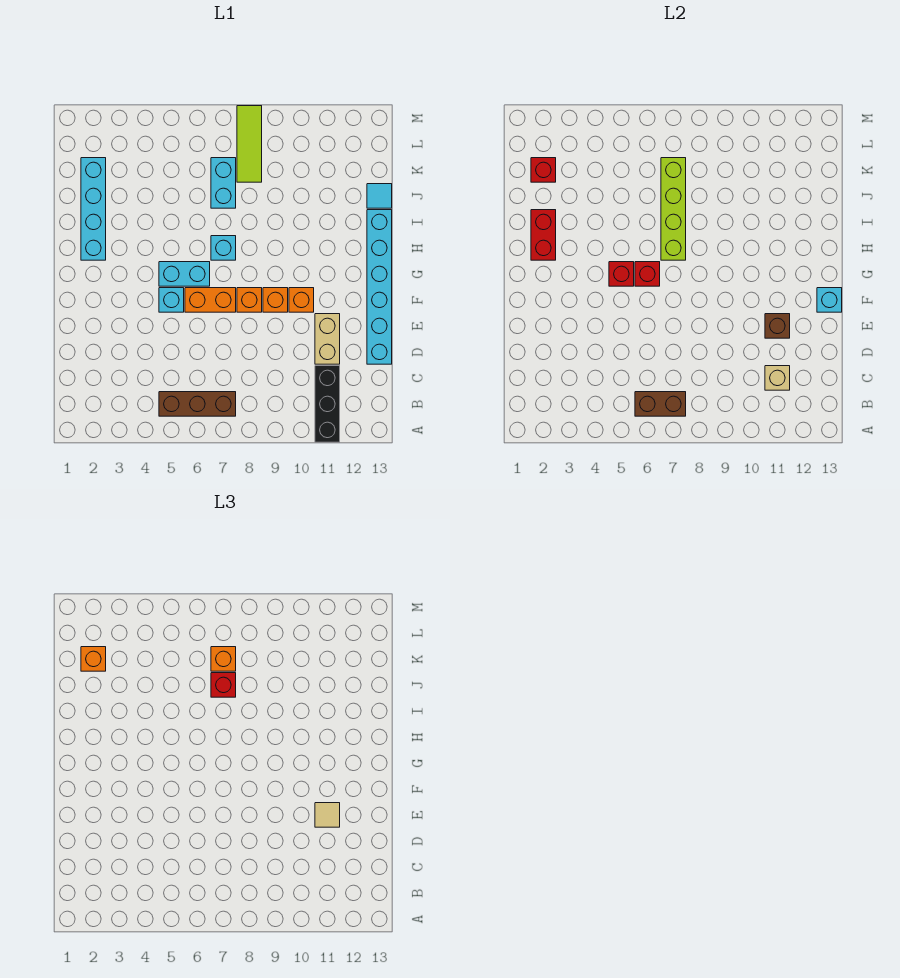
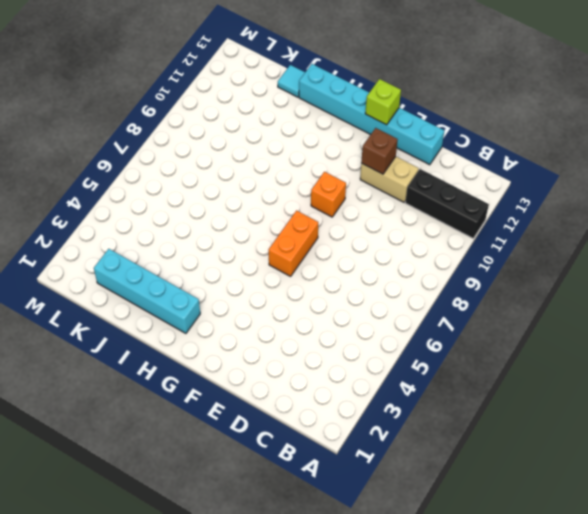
lime brick F13 level 2 -> cyan brick F13 level 2
none -> brown brick B5:B7 level 1
none -> cyan brick F5 level 1
none -> orange brick F8 level 1

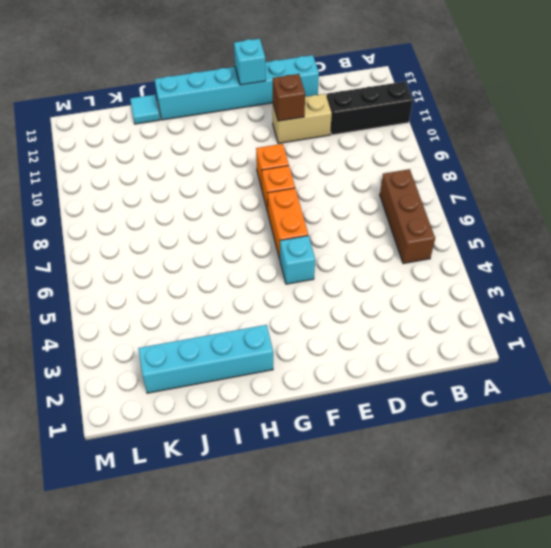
none -> orange brick F10 level 1
none -> cyan brick G5:G6 level 1
none -> cyan brick H7 level 1

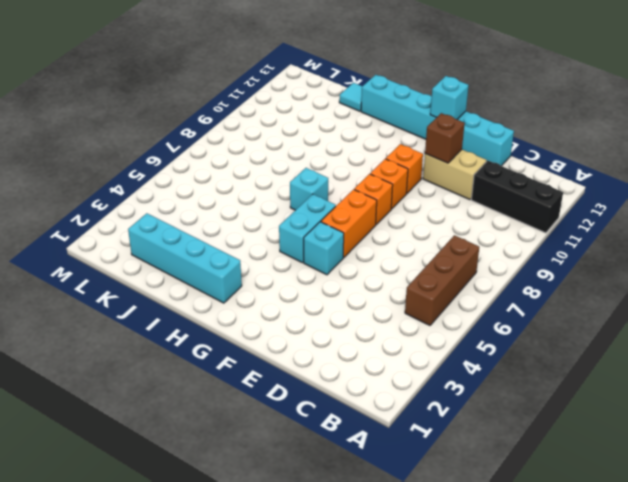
none -> cyan brick J7:K7 level 1
none -> lime tile K8:M8 level 1
none -> brown brick B6:B7 level 2

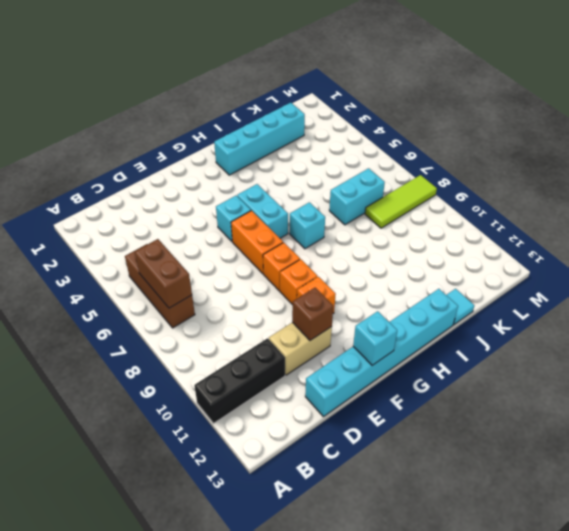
none -> tan brick C11 level 2
none -> red brick G5 level 2
none -> red brick G6 level 2

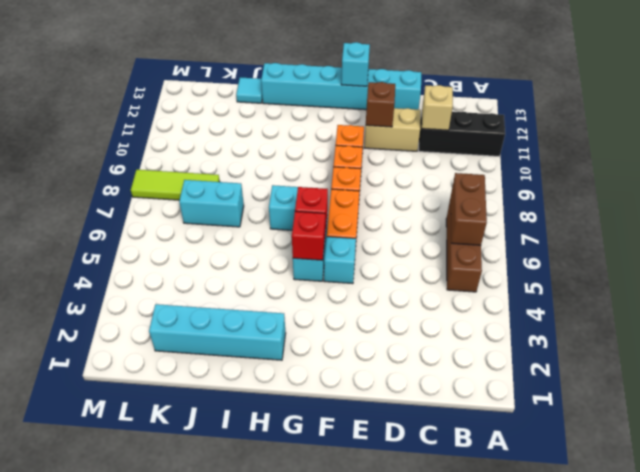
none -> red brick H2:I2 level 2
none -> lime brick H7:K7 level 2
none -> red brick K2 level 2

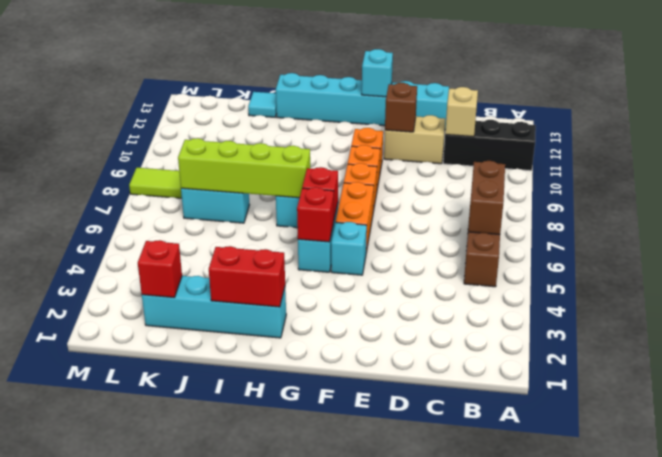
none -> tan tile E11 level 3
none -> red brick J7 level 3
none -> orange brick K2 level 3

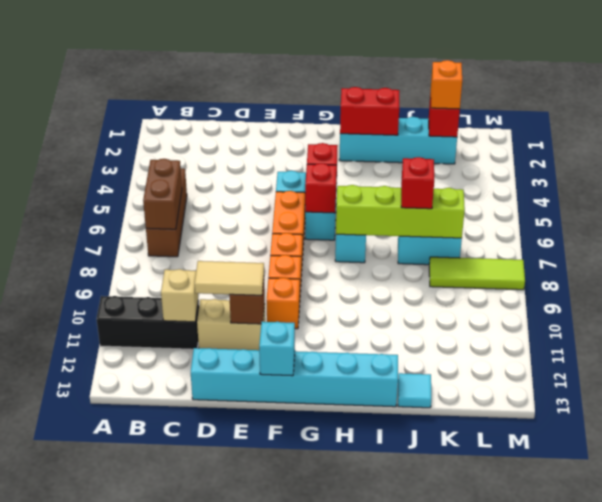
tan tile D11:E11 level 3 -> tan tile E11 level 3
none -> orange brick K7 level 3

